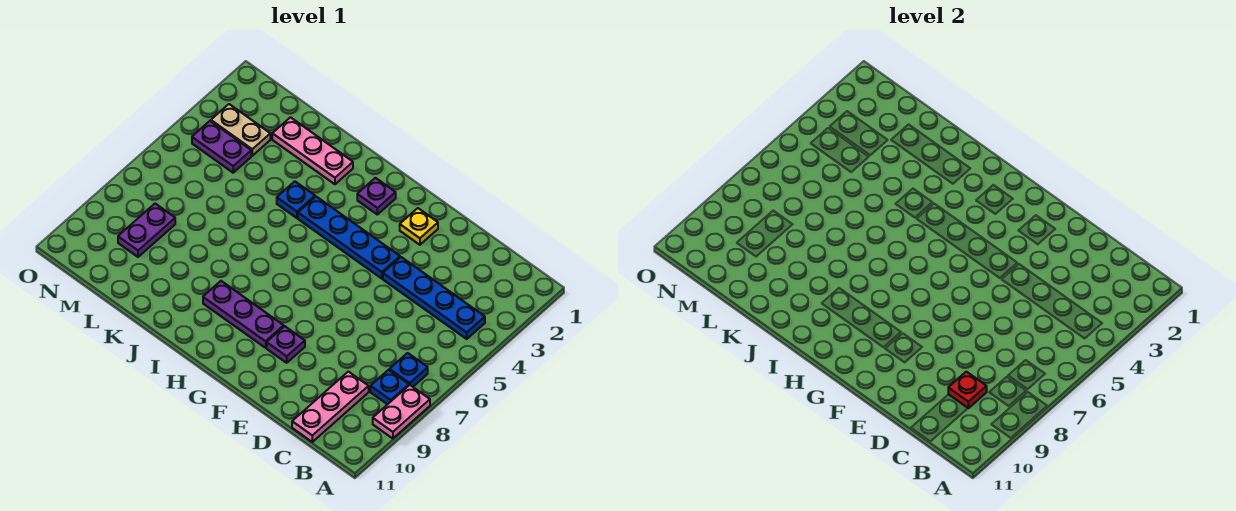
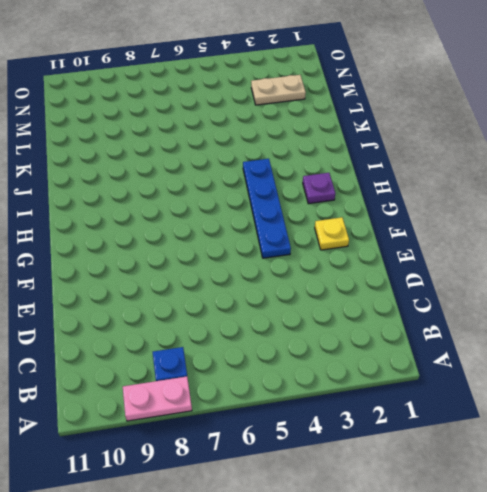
tan plate M2:M3 level 1 -> tan plate M3:N3 level 1
none -> blue plate B4:E4 level 1
none -> blue plate B7 level 1
none -> pink plate C9:C11 level 1

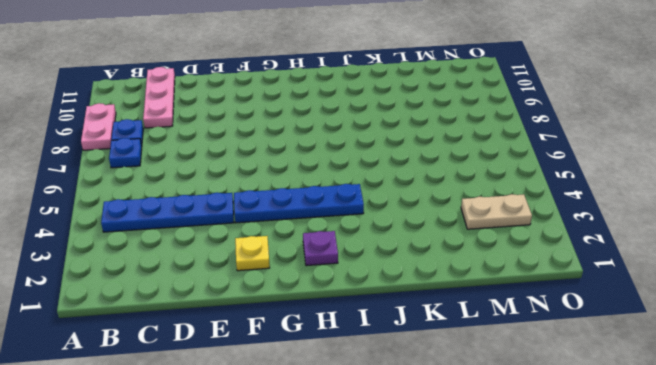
none -> purple plate F9 level 1
none -> purple plate G9:I9 level 1
none -> pink plate J2:L2 level 1

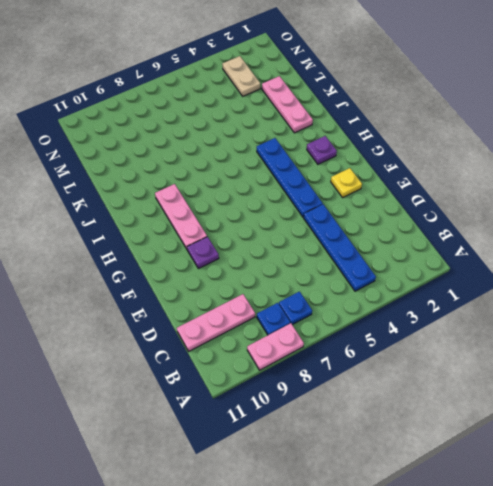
pink plate G9:I9 level 1 -> purple plate G9:I9 level 1
none -> blue plate J4 level 1
none -> purple plate M4:N4 level 1
none -> purple plate M8:M9 level 1

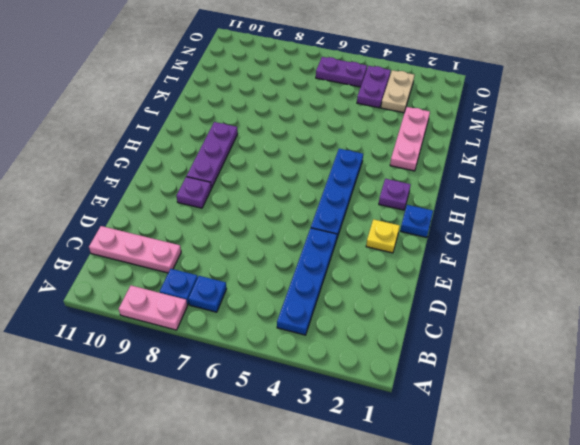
blue plate G1 level 1 -> blue plate J4 level 1
purple plate N5:N6 level 1 -> purple plate M8:M9 level 1
none -> red plate C9 level 2

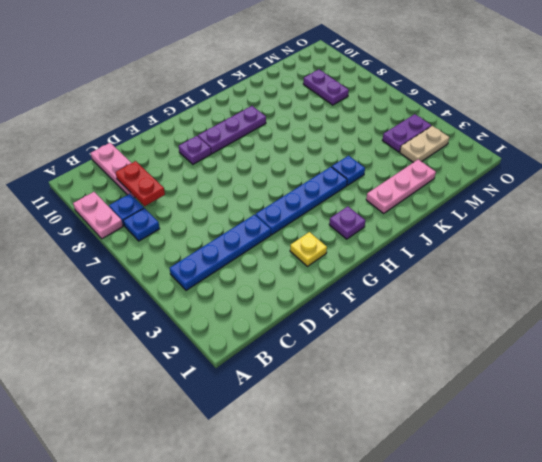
red plate C8:C9 level 2 -> red plate C9 level 2

